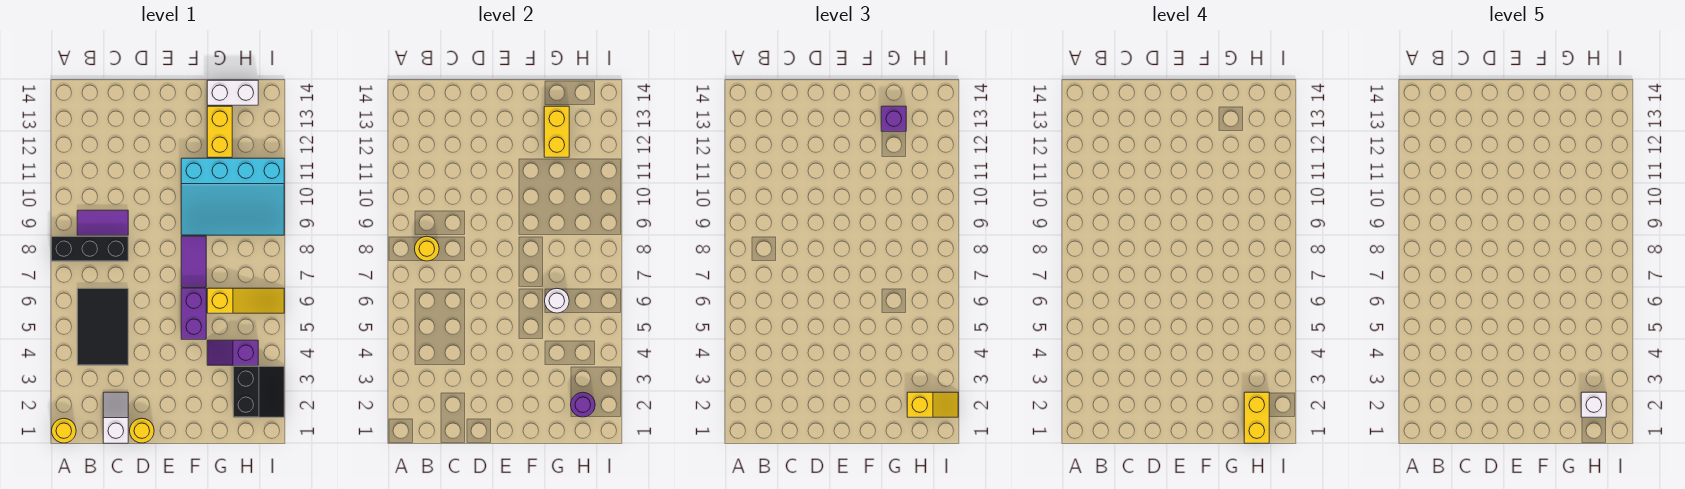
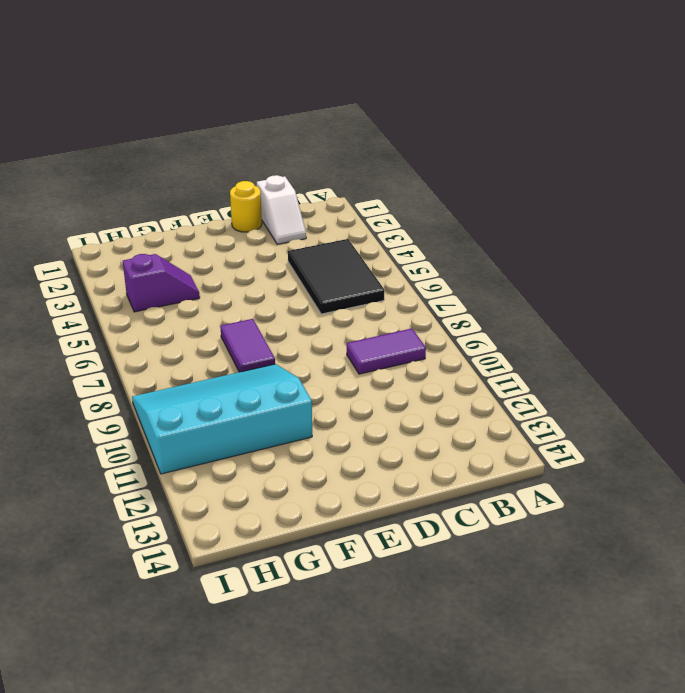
none -> yellow round brick A1 level 1
none -> black brick A8:C8 level 1
none -> purple brick F5:F6 level 1

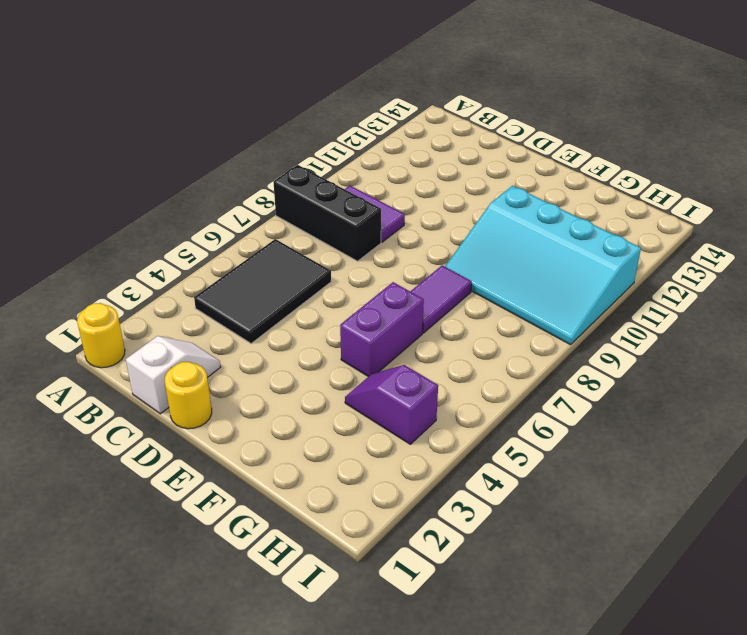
none -> yellow slope G6:I6 level 1 top G
none -> yellow brick G12:G13 level 1
none -> white brick G14:H14 level 1

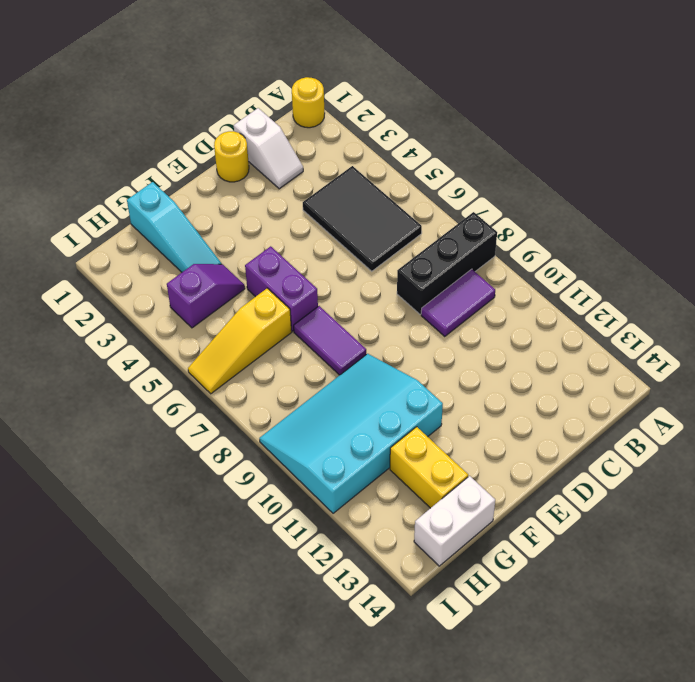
cyan slope G1:G3 level 1 top 1 -> none
none -> black slope H2:I3 level 1 top H
none -> yellow round brick B8 level 2
none -> white round brick G6 level 2

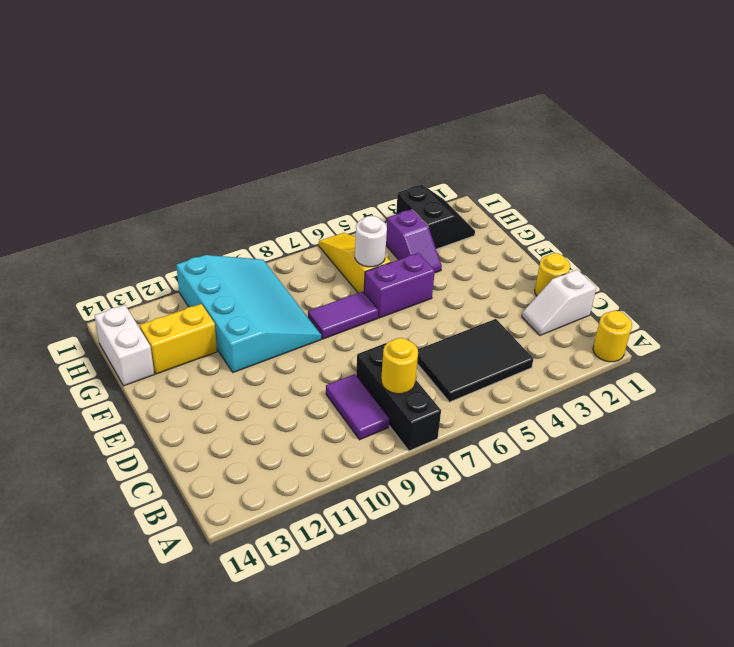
black slope H2:I3 level 1 top 3 -> black slope H2:I3 level 1 top H
none -> yellow brick G12:G13 level 2
none -> purple round brick H2 level 2
none -> purple brick G13 level 3

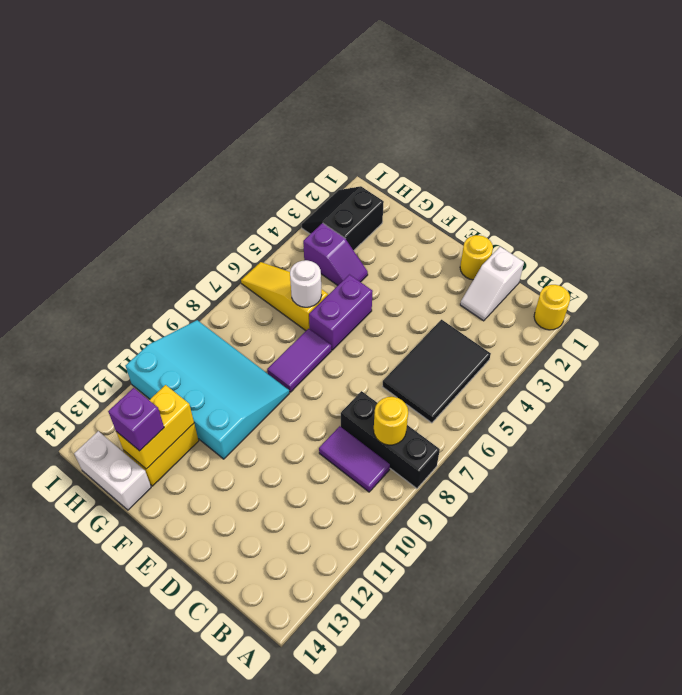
none -> purple round brick H2 level 2
none -> yellow slope H2:I2 level 3 top H
none -> yellow brick H1:H2 level 4

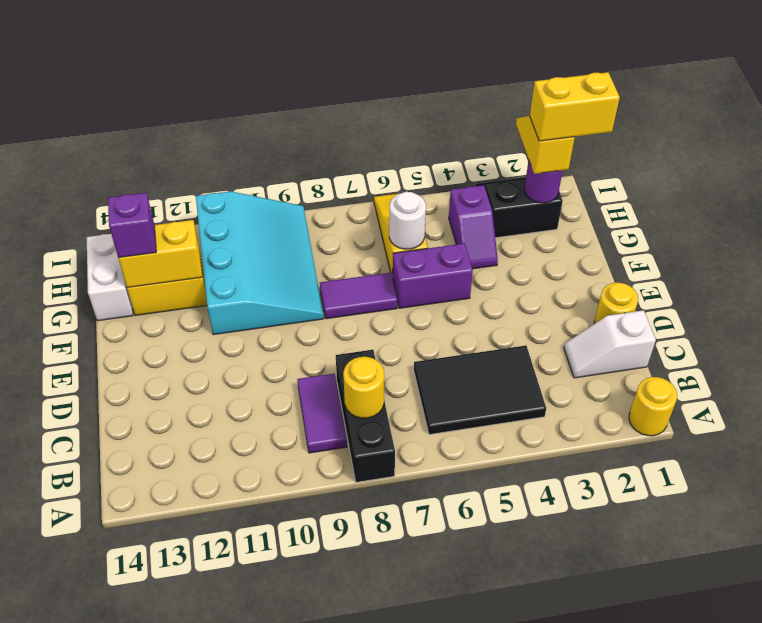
none -> white brick H2 level 5

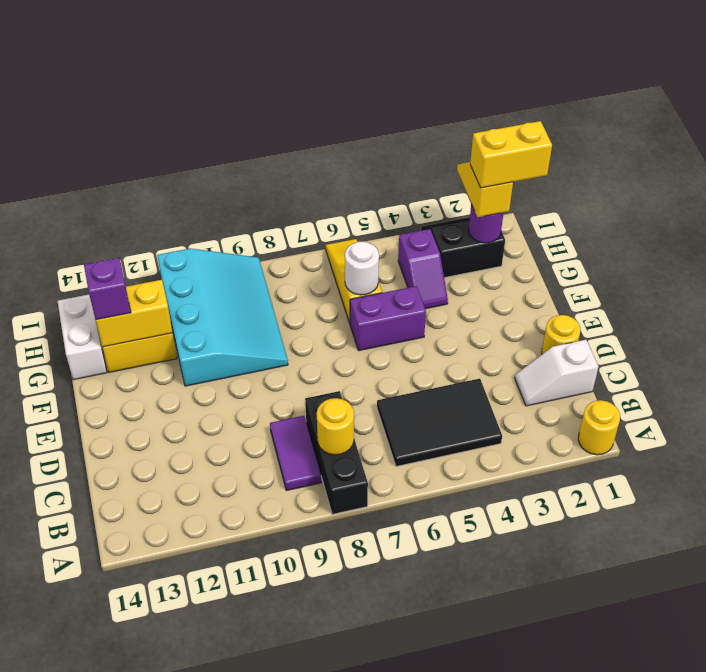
none -> purple tile F7:F8 level 1
none -> white brick H2 level 5

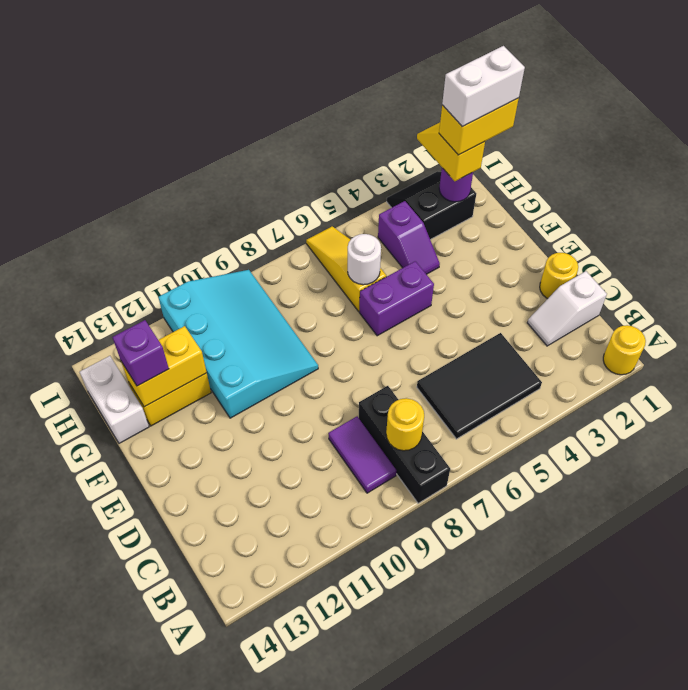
white brick H1:H2 level 5 -> white brick H2 level 5
none -> purple tile F7:F8 level 1

